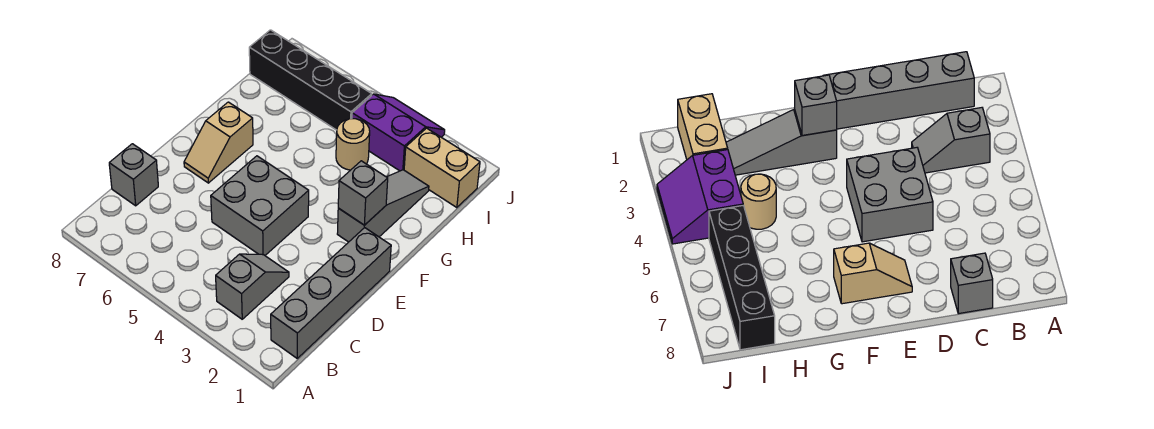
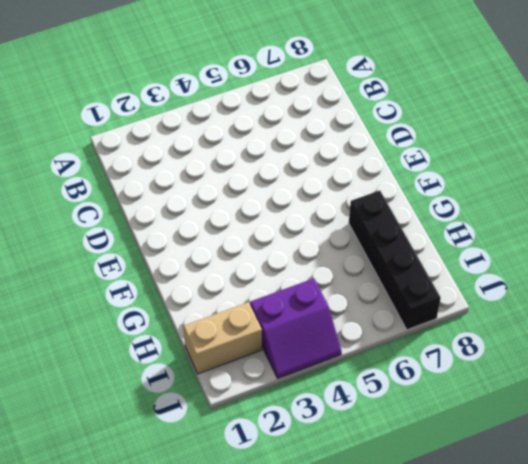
black brick G7:J7 level 1 -> black brick I5:I8 level 1
none -> grey brick B1:E1 level 1
none -> grey slope B3:C3 level 1 top B

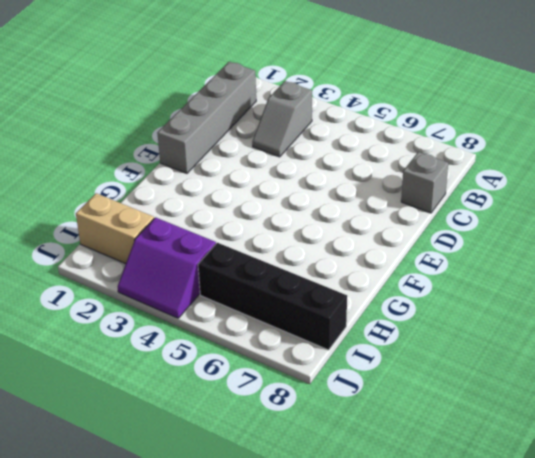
none -> grey brick D4:E5 level 1
none -> tan slope E7:F7 level 1 top F

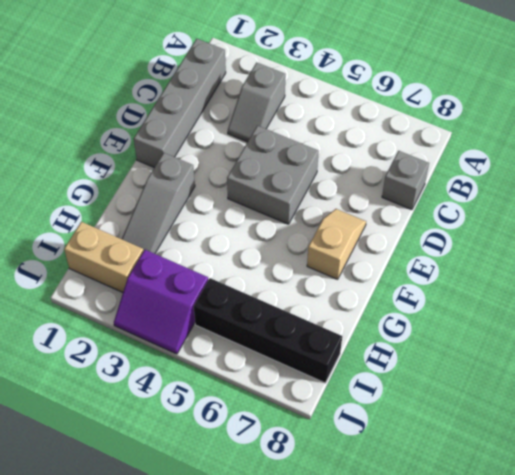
none -> tan round brick H4 level 1
none -> grey brick F2 level 2

